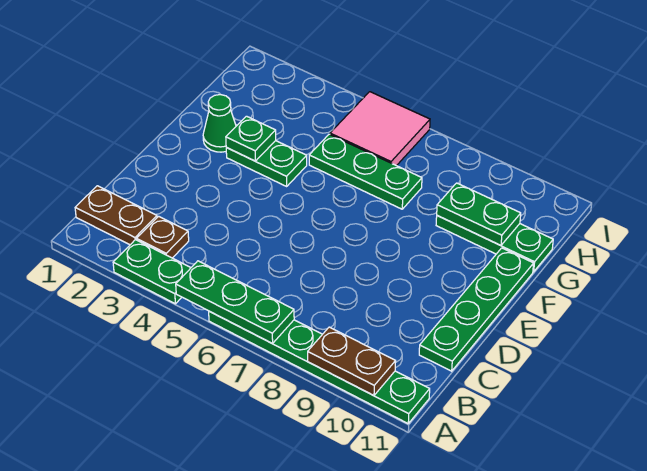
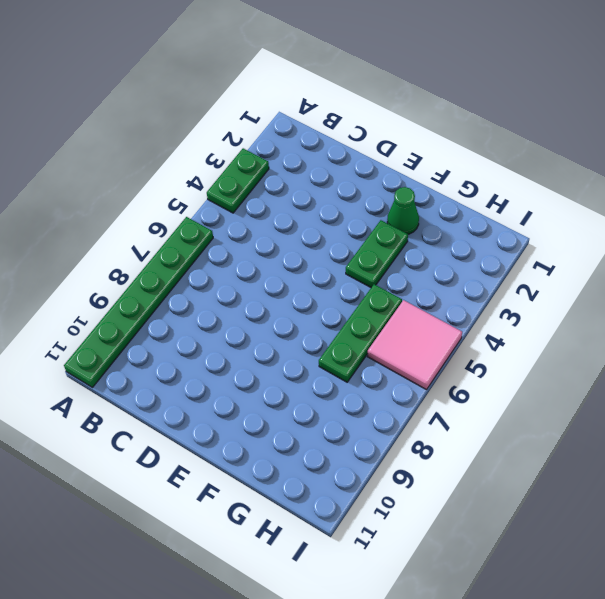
none -> brown plate B1:B2 level 1
none -> brown plate B3 level 1
none -> green plate C11:F11 level 1

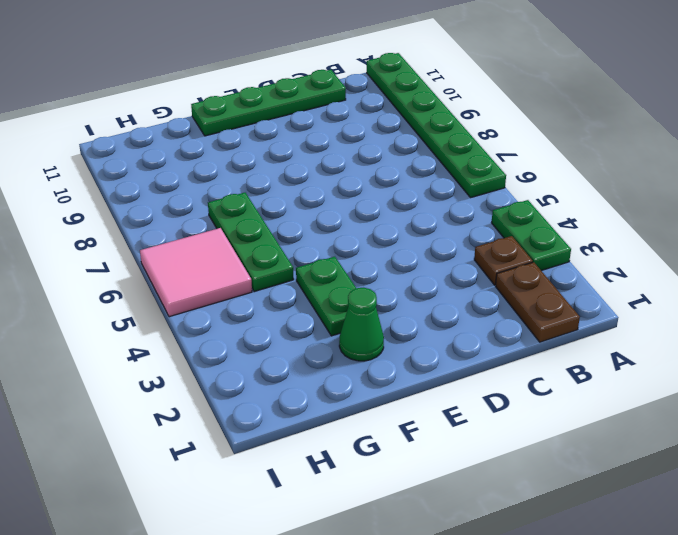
none -> green plate G9:G11 level 1
none -> green plate A5:A7 level 2
none -> brown plate A9:A10 level 2

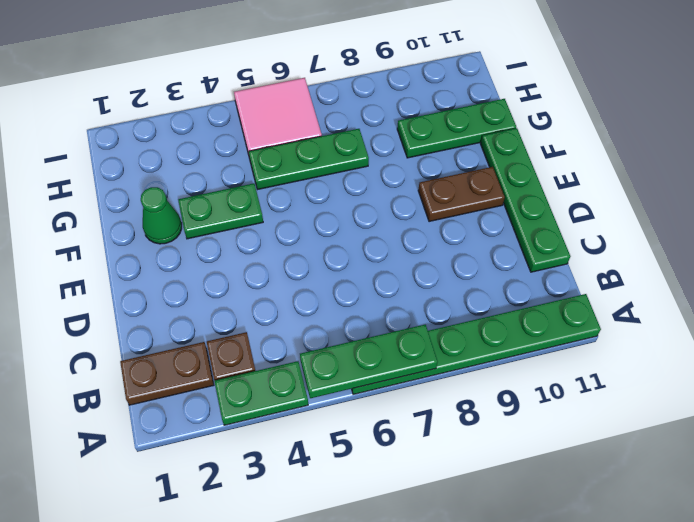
brown plate E9:E10 level 1 -> brown plate A9:A10 level 2
none -> green plate F3 level 2
none -> green plate G9:G10 level 2

